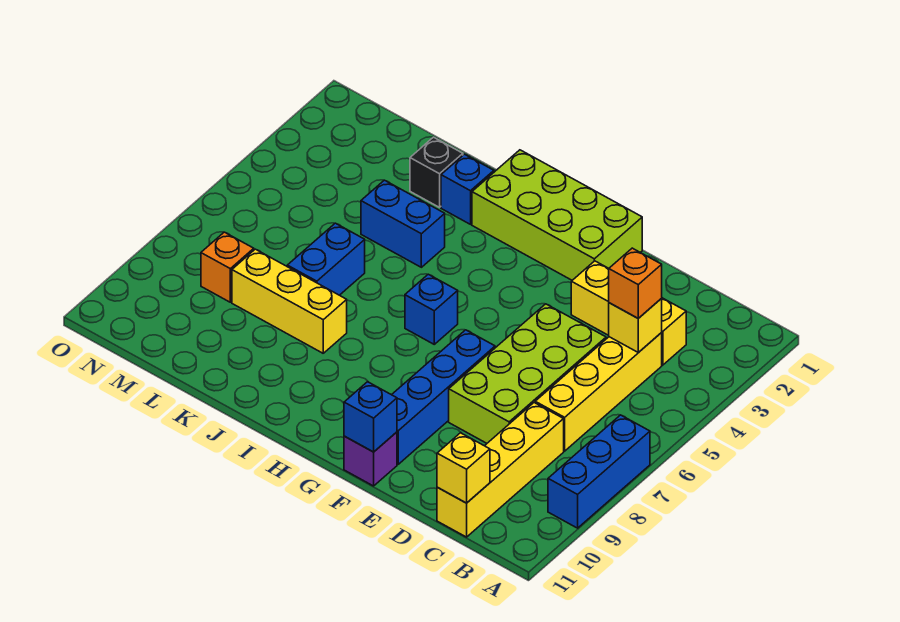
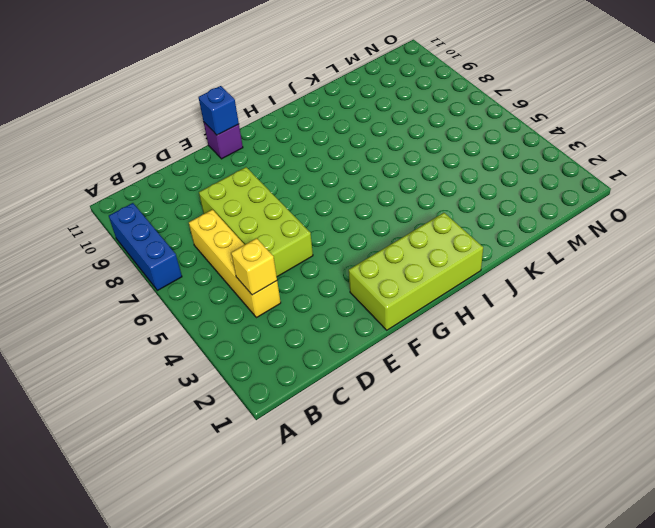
none -> yellow brick C3:E3 level 1
none -> yellow brick C8:C11 level 1
none -> blue brick F7:F10 level 1

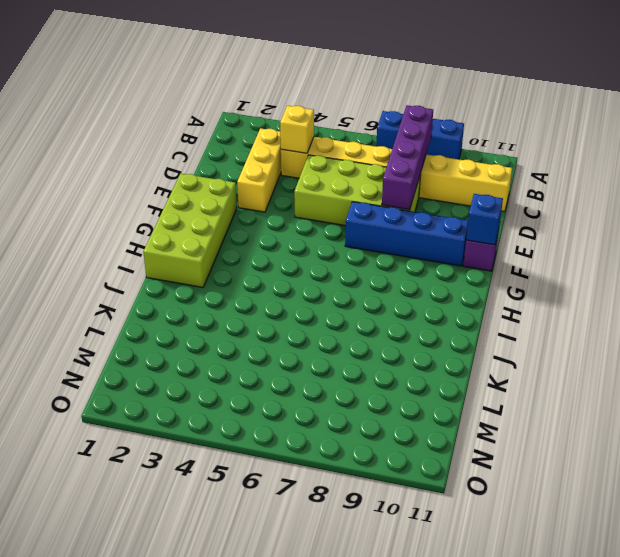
purple brick B8:E8 level 2 -> none
none -> blue brick H6 level 1
none -> blue brick J2 level 1
none -> blue brick J4:K4 level 1

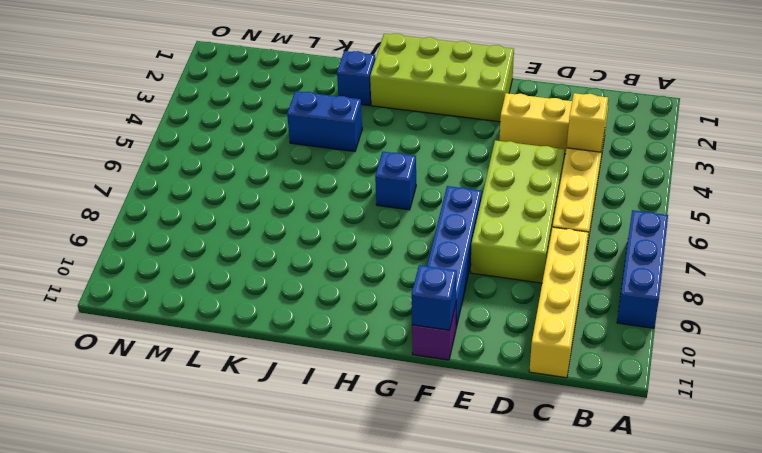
none -> yellow brick J8:L8 level 1
none -> black brick K2 level 1
none -> blue brick K6:K7 level 1

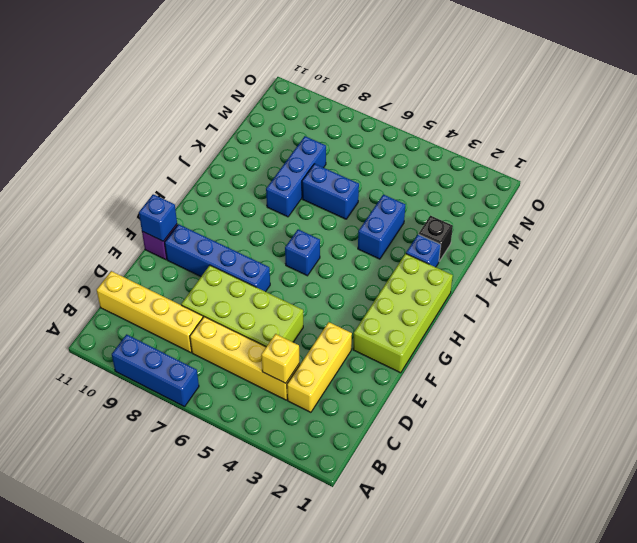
blue brick J8:L8 level 1 -> yellow brick J8:L8 level 1
none -> orange brick M8 level 1
none -> yellow brick C11 level 2
none -> orange brick C4 level 3

